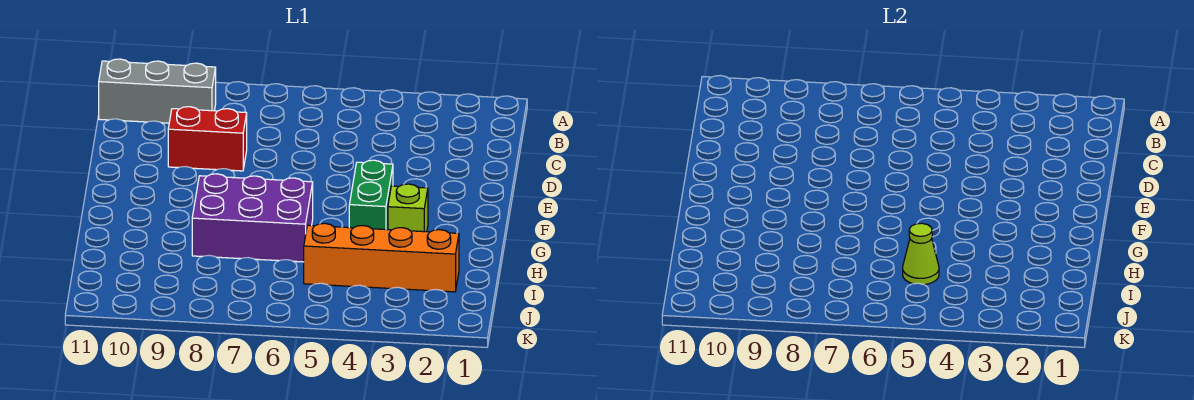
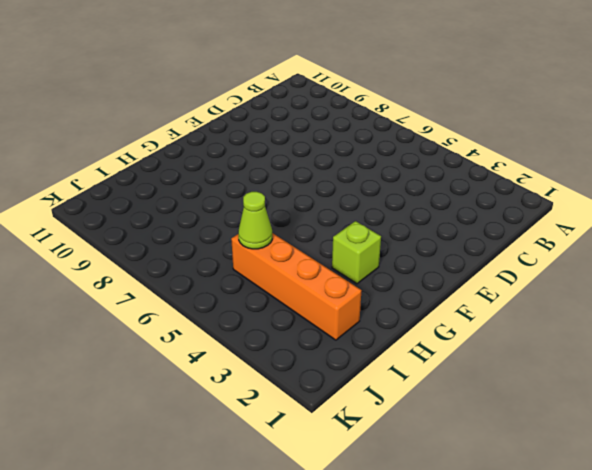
none -> grey brick B9:B11 level 1
none -> red brick D8:D9 level 1

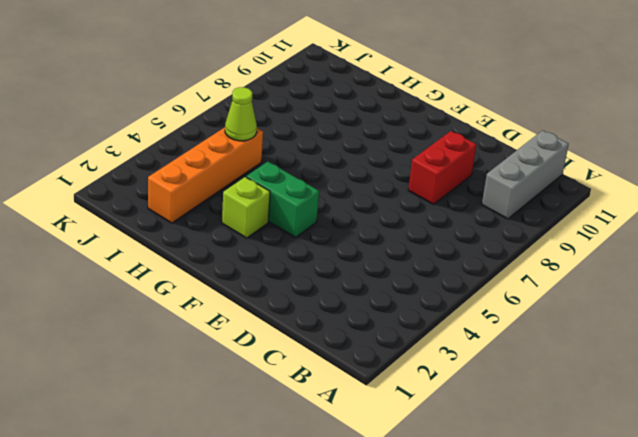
none -> purple brick G6:H8 level 1

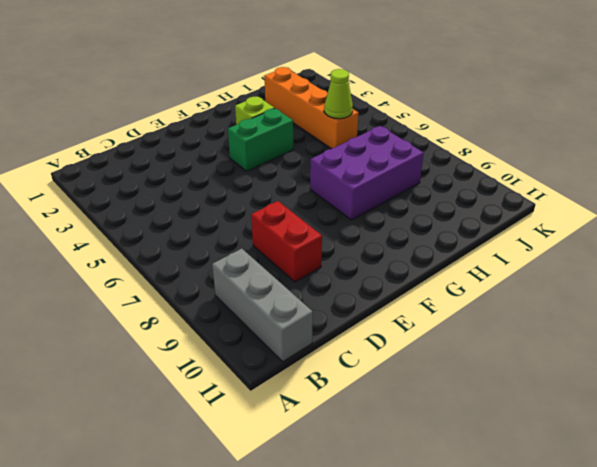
purple brick G7:I8 level 1 -> purple brick G6:H8 level 1

